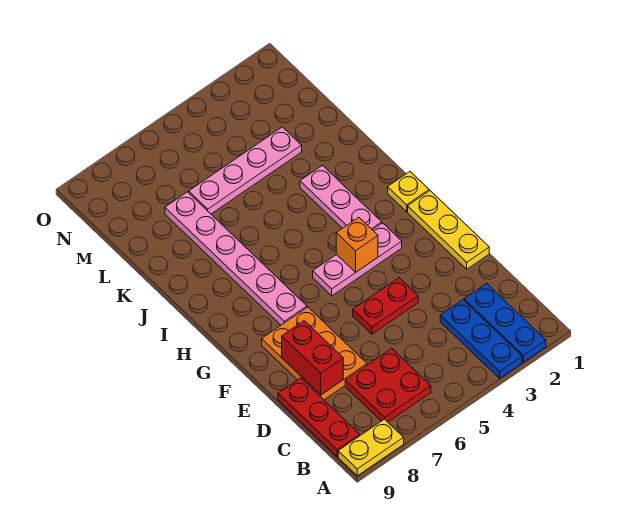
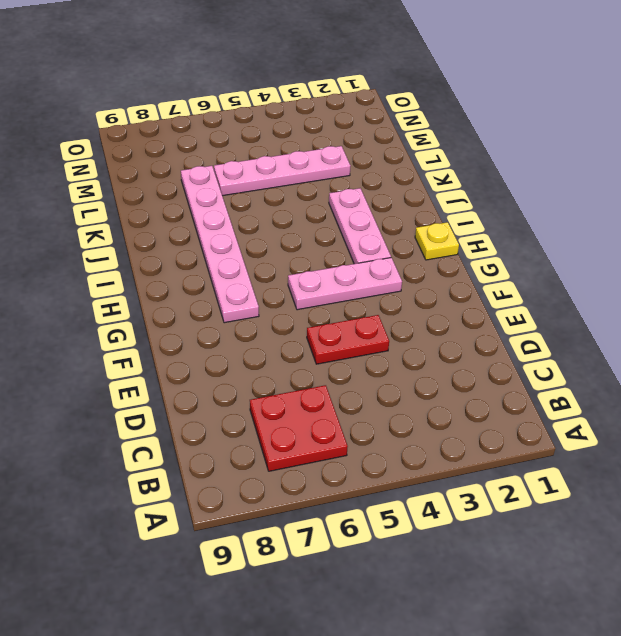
none -> blue plate A2:C2 level 1
none -> blue plate A3:C3 level 1
none -> yellow plate A8:A9 level 1

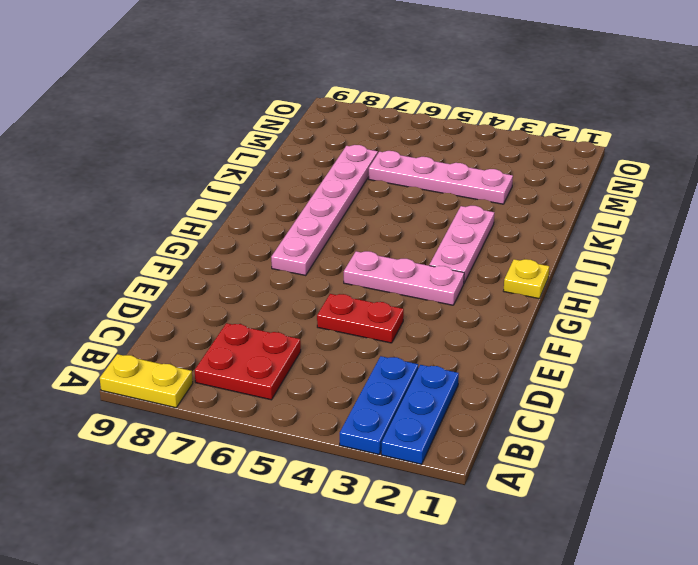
none -> red plate B9:D9 level 1
none -> orange plate D7:F8 level 1
none -> yellow plate E1:G1 level 1

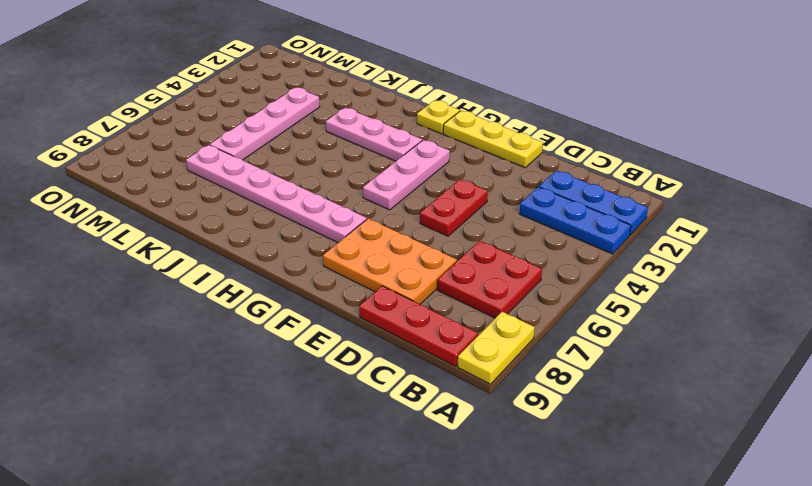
none -> red brick D8:E8 level 2
none -> orange brick G4 level 2

